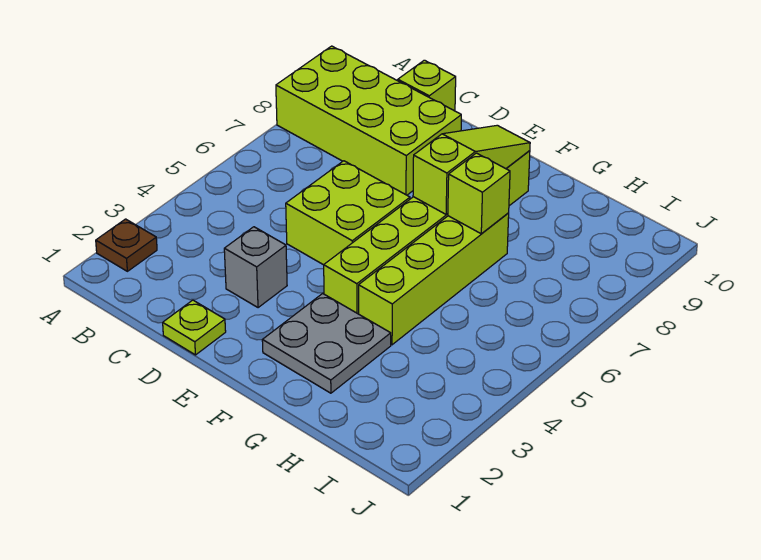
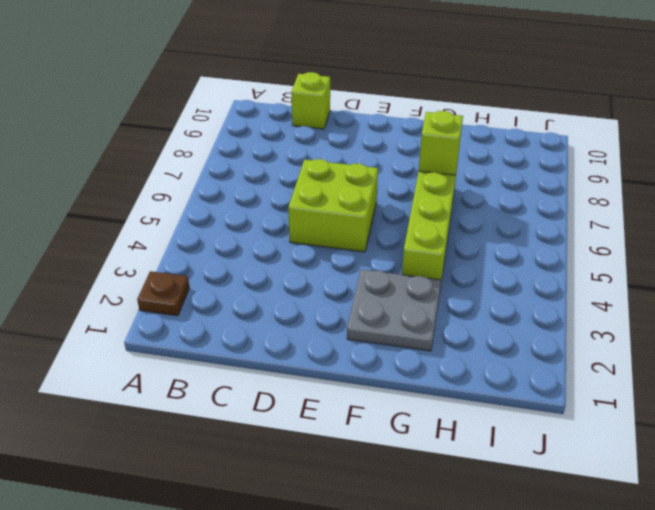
none -> lime brick A8:D9 level 1
none -> lime plate D1 level 1

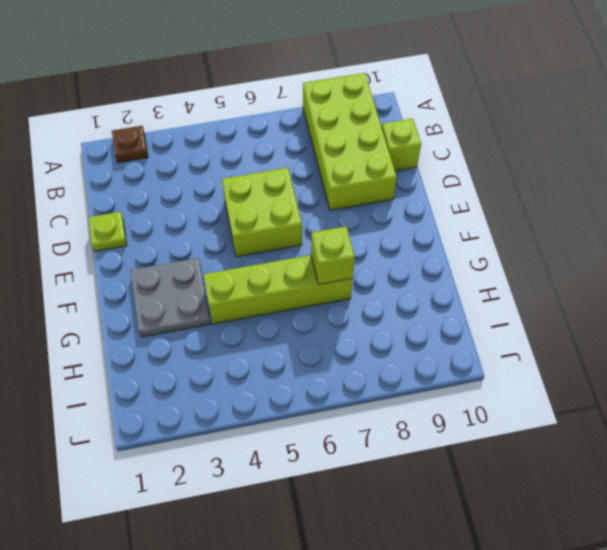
none -> grey brick D3 level 1
none -> lime brick F4:F9 level 1

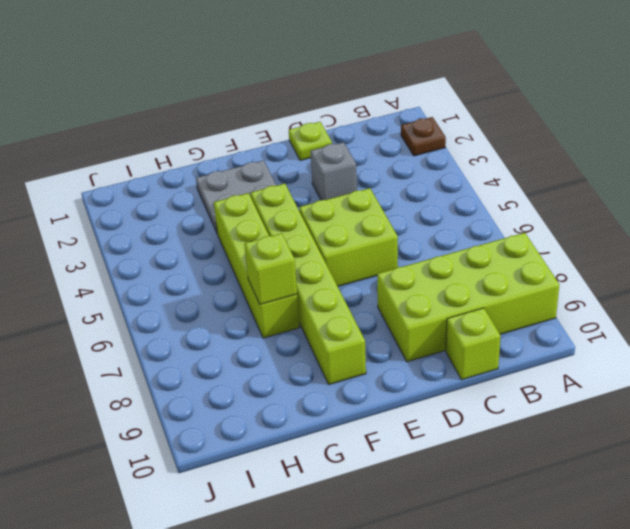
none -> lime slope F7:F9 level 2 top 7

